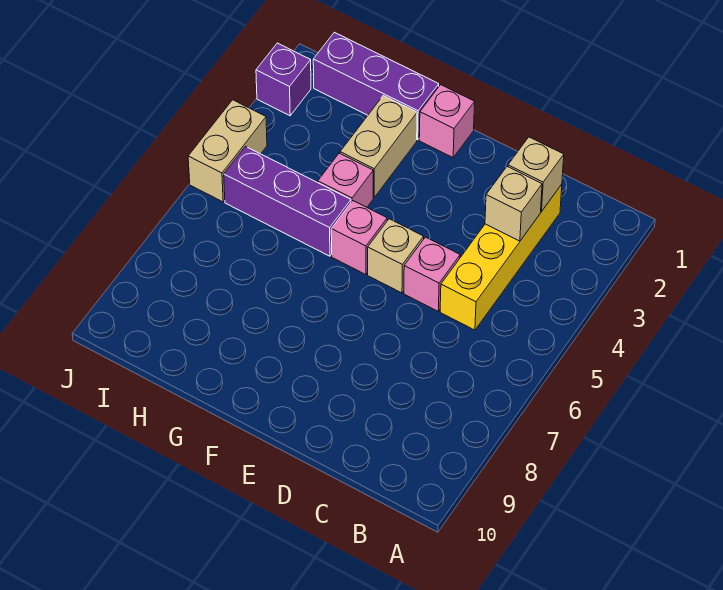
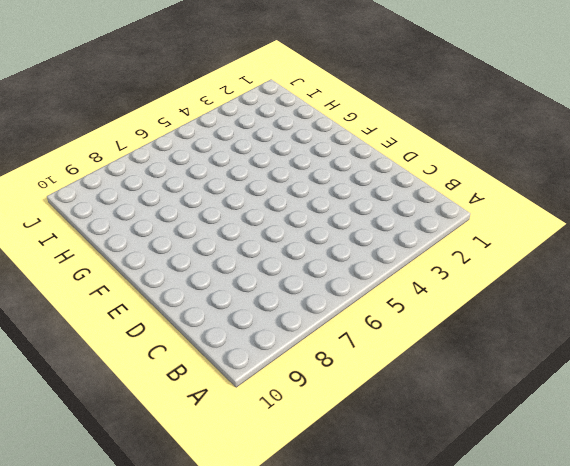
none -> yellow brick C2:C5 level 1
none -> pink brick D5 level 1
none -> tan brick E5 level 1

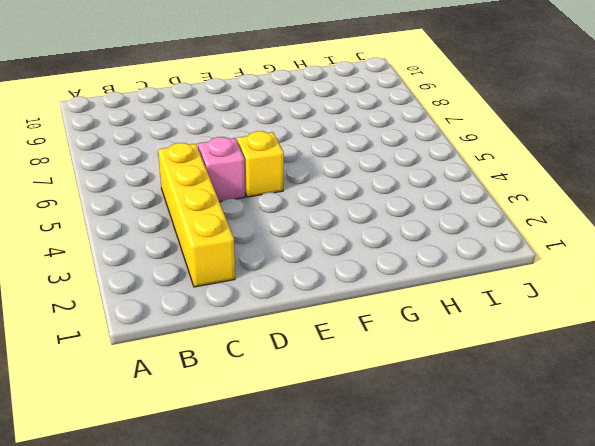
yellow brick E5 level 1 -> tan brick E5 level 1
none -> pink brick F1 level 1
none -> pink brick F5 level 1
none -> purple brick G1:I1 level 1

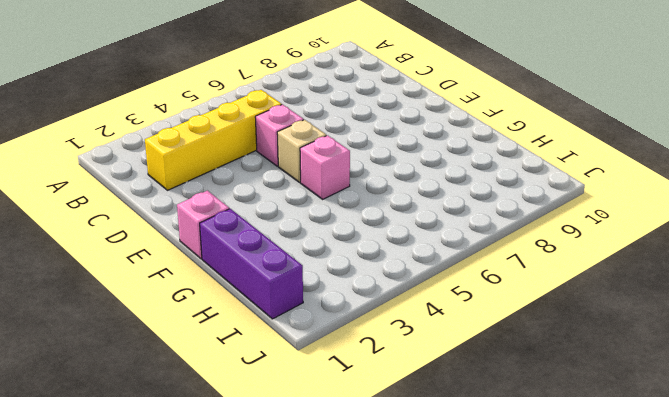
none -> tan brick G2:G3 level 1
none -> pink brick G4 level 1
none -> purple brick G5:I5 level 1

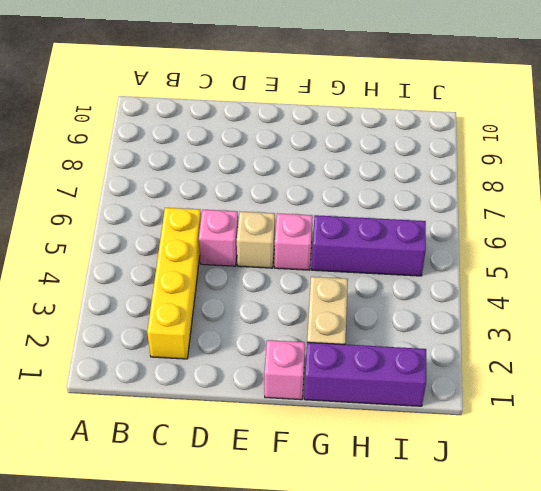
none -> pink brick G4 level 1
none -> purple brick J2 level 1
none -> tan brick J4:J5 level 1

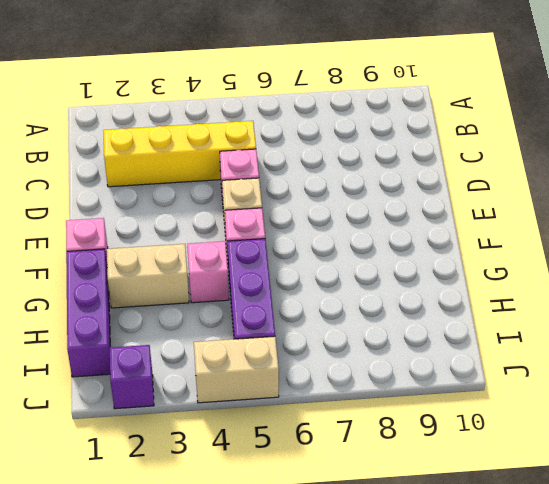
none -> tan brick C2 level 2
none -> tan brick C3 level 2

